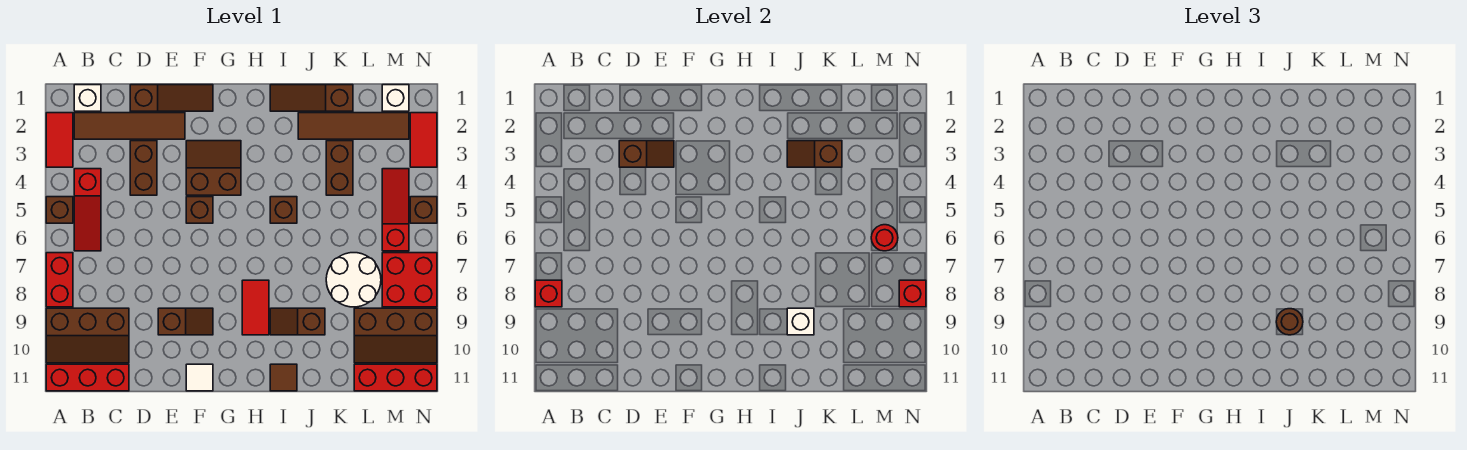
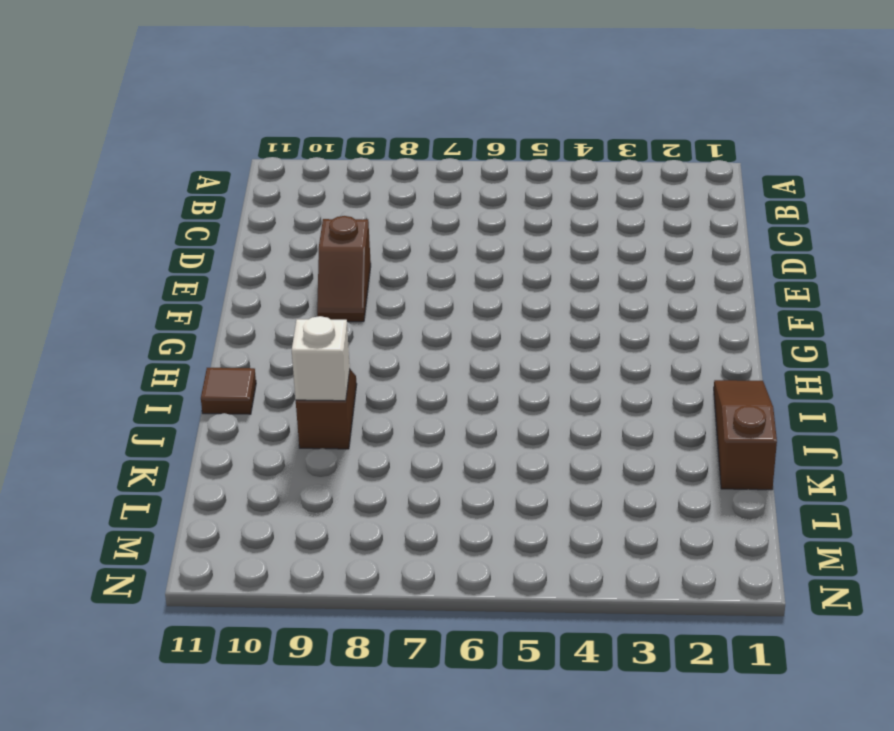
none -> red tile A2:A3 level 1
none -> brown brick A5 level 1
none -> red brick A7:A8 level 1
none -> brown slope A9:C10 level 1 top 9

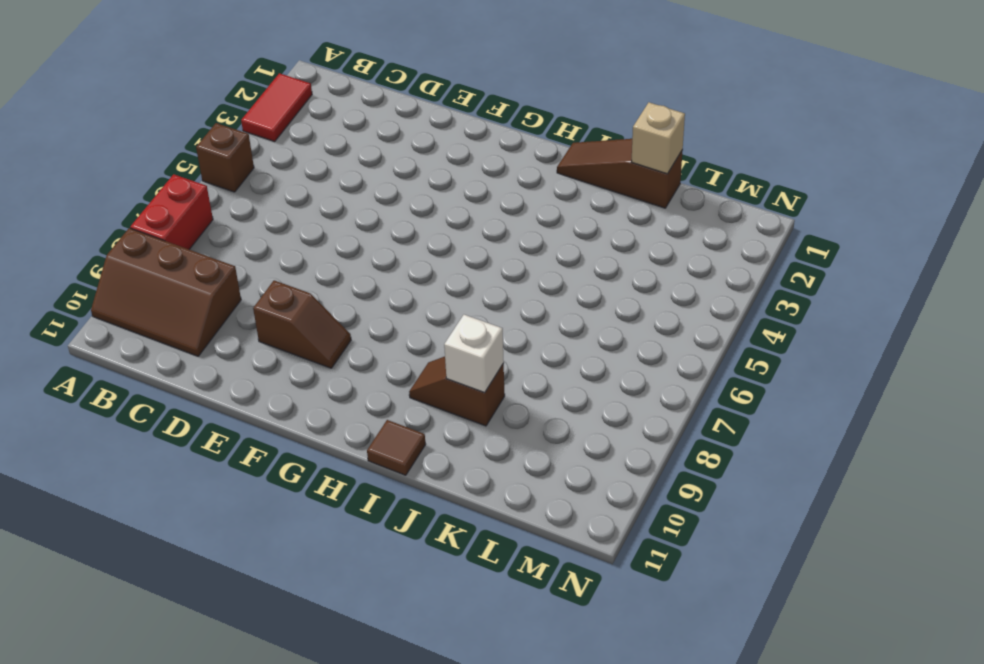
tan brick K1 level 2 -> none
none -> red brick A11:C11 level 1
none -> white brick B1 level 1
none -> brown tile B2:E2 level 1
none -> red slope B4:B6 level 1 top 4

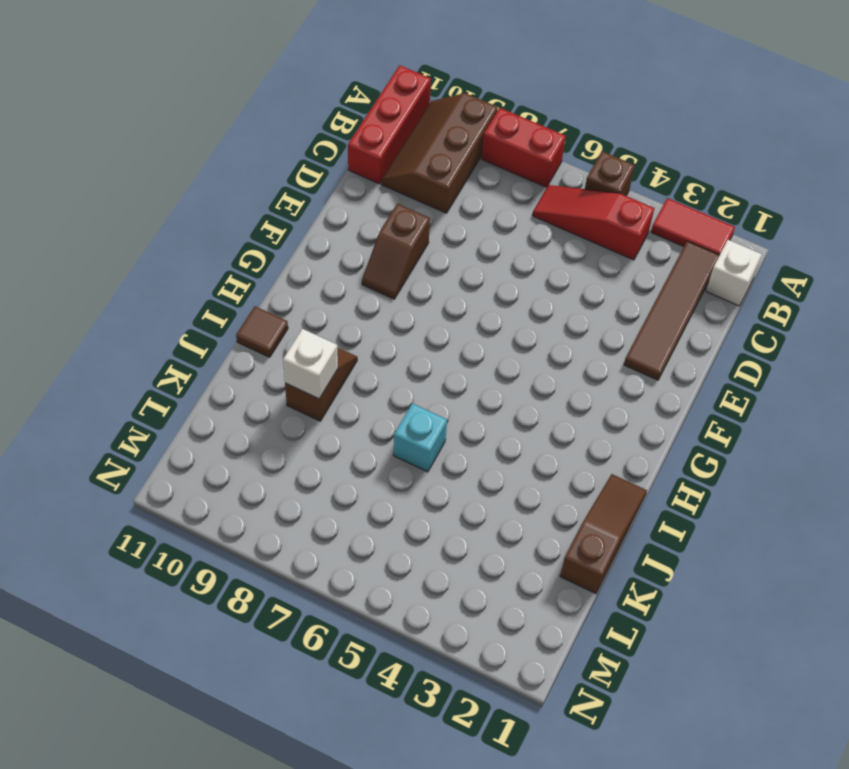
cyan brick J6 level 1 -> none
none -> brown slope D1:F1 level 1 top D
none -> brown brick D3:D4 level 1
none -> brown slope F3:G4 level 1 top 4
none -> brown brick F5 level 1

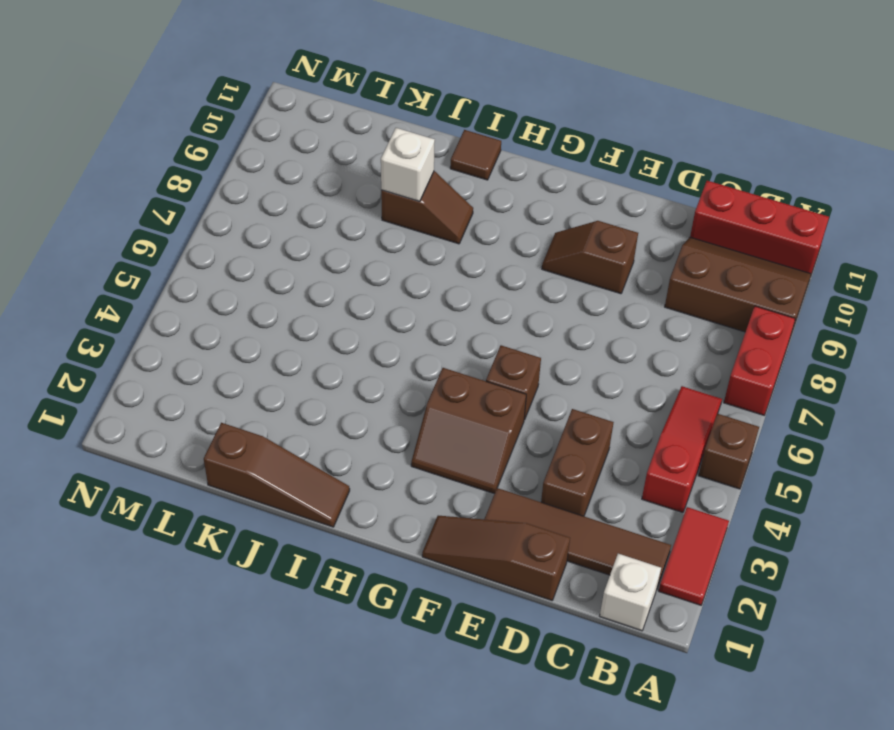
none -> white tile F11 level 1
none -> red tile H8:H9 level 1
none -> brown brick I5 level 1
none -> brown tile J2:M2 level 1

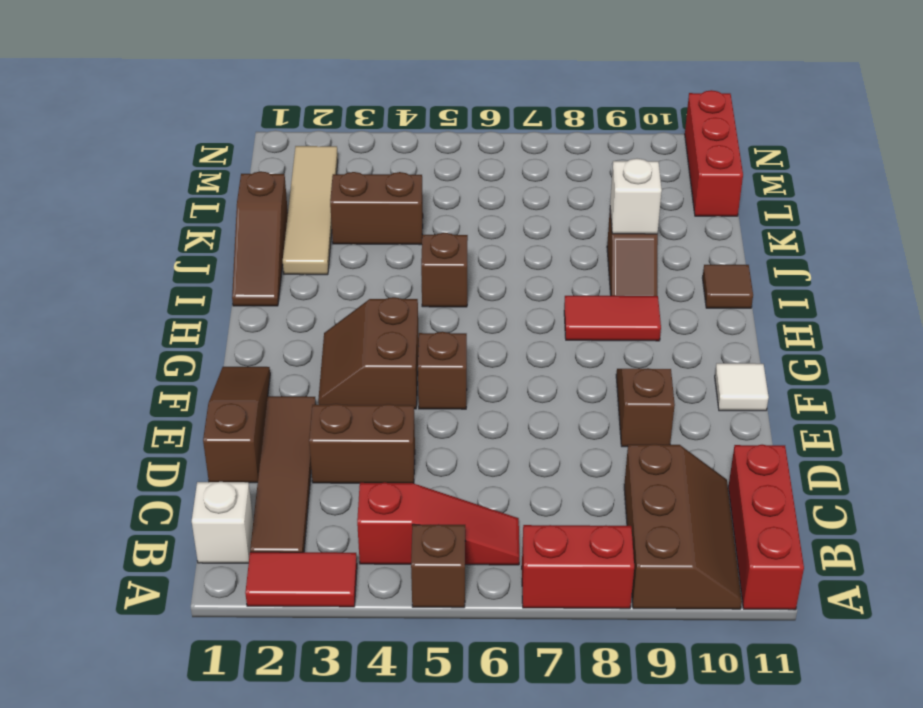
tan tile J2:M2 level 1 -> brown tile J2:M2 level 1
none -> white round brick K7:L8 level 1
none -> brown slope L9:N10 level 1 top 9
none -> white brick M1 level 1
none -> red slope M4:M6 level 1 top 6

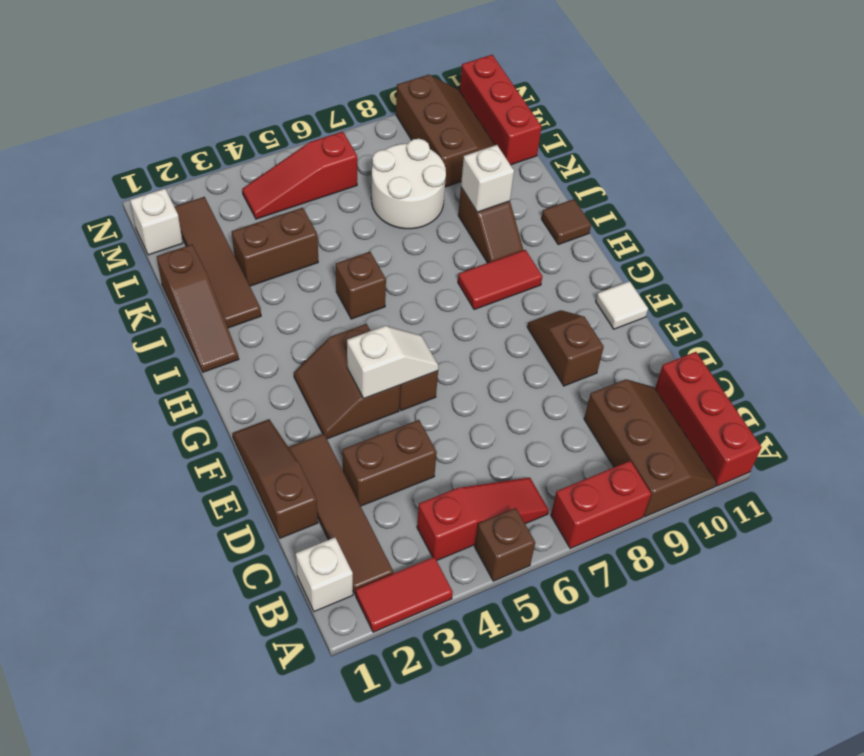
white slope F4:F5 level 2 top 4 -> none
none -> red brick M7:N8 level 1
none -> red tile N2:N3 level 1
none -> brown brick N5 level 1
none -> red brick A8 level 2

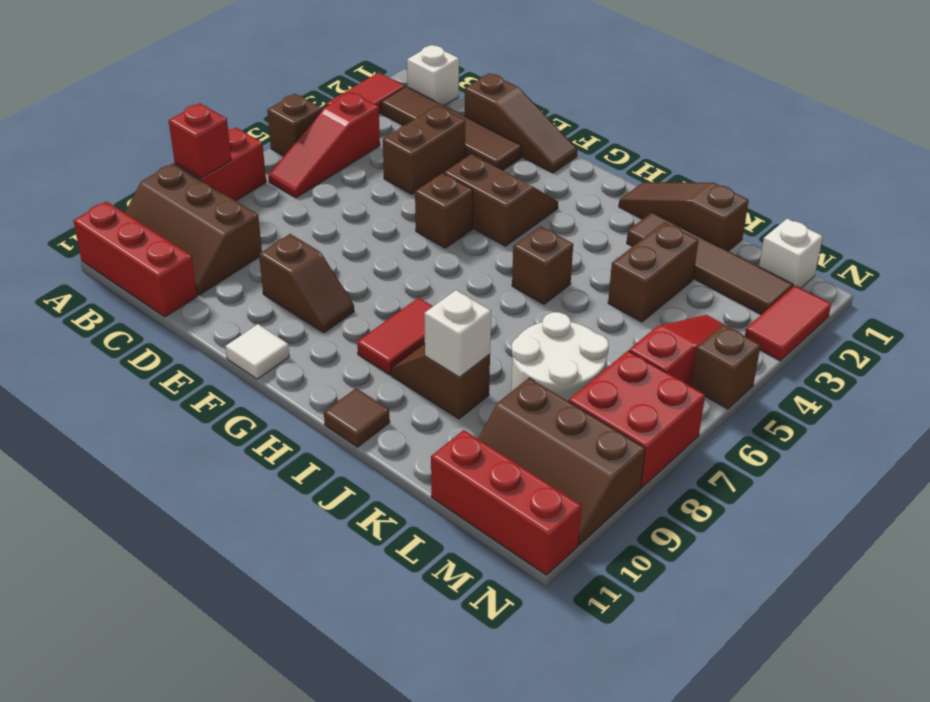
none -> brown slope D3:E3 level 2 top D
none -> brown slope J3:K3 level 2 top K
none -> red round brick M6 level 2
none -> red brick N8 level 2

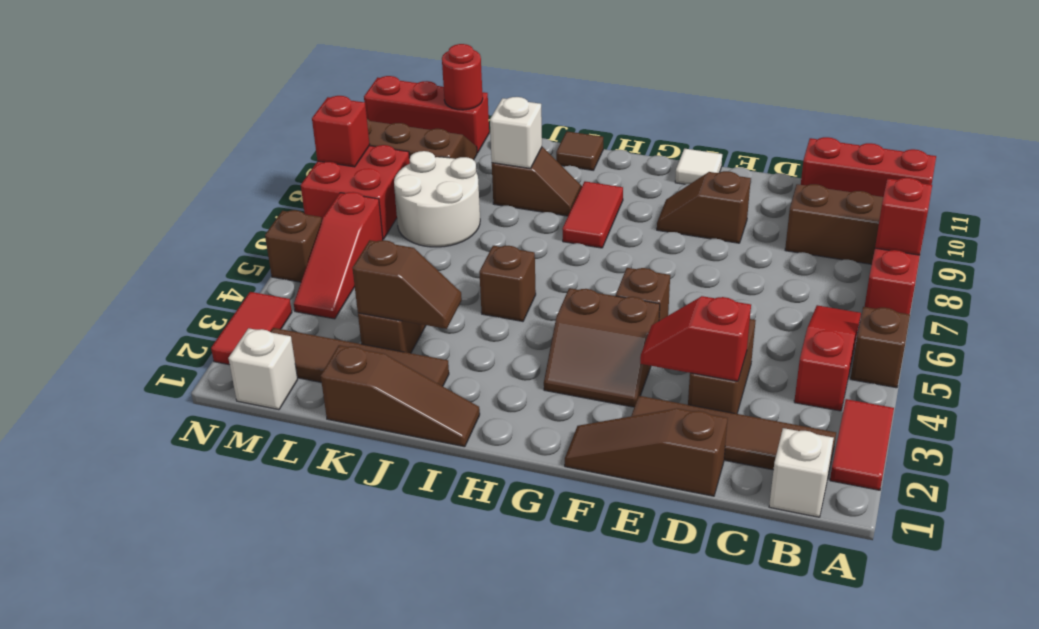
red slope D3:E3 level 2 top D -> brown slope D3:E3 level 2 top D
red round brick L11 level 2 -> red round brick M6 level 2
none -> brown round brick J9 level 3

